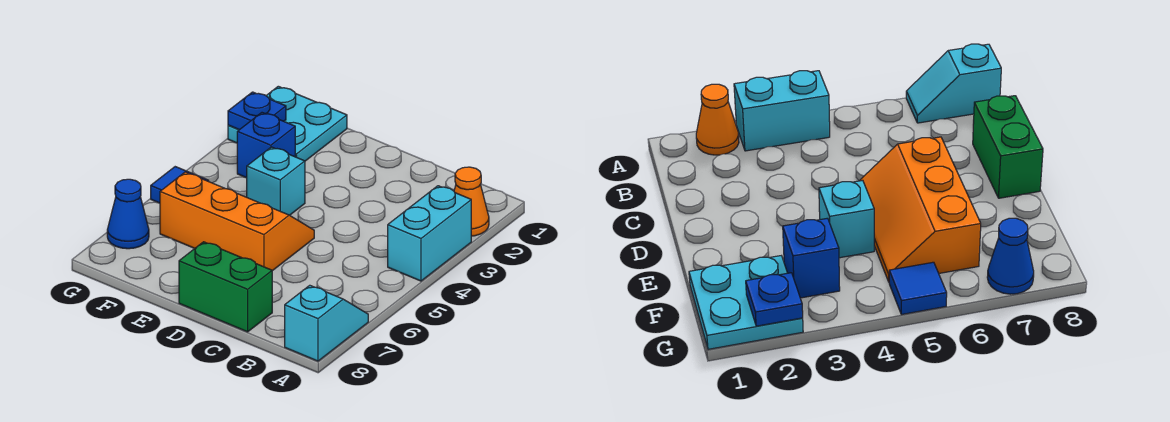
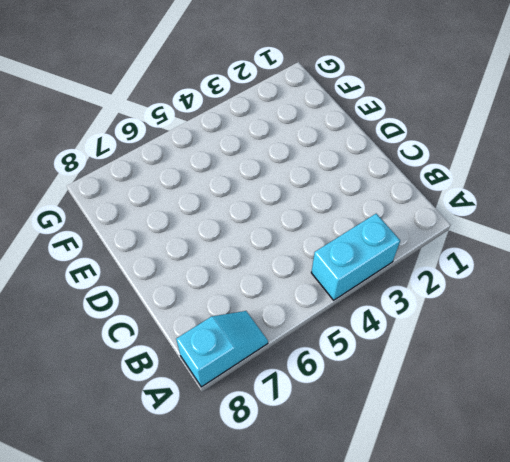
none -> orange cone A2 level 1
none -> green brick C8:D8 level 1

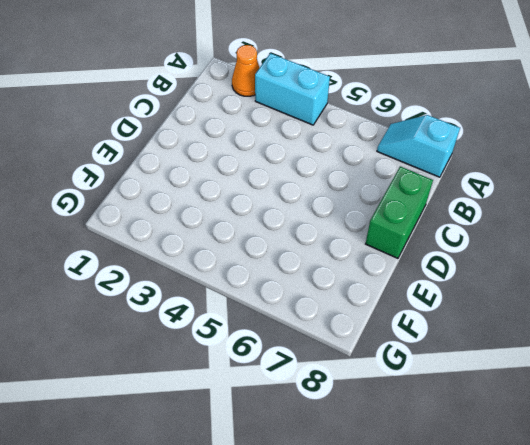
none -> orange slope D5:F6 level 1 top 6
none -> cyan brick E4 level 1

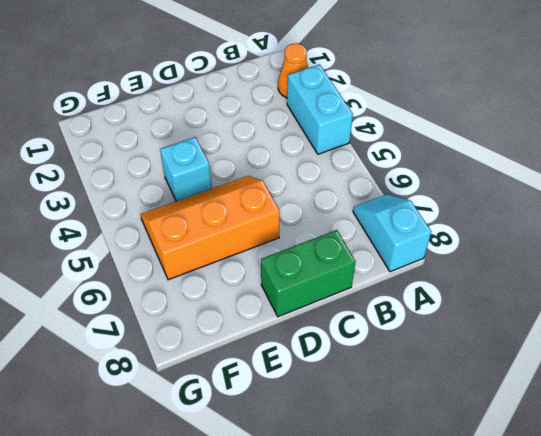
none -> cyan plate F1:G2 level 1
none -> blue brick F3 level 1

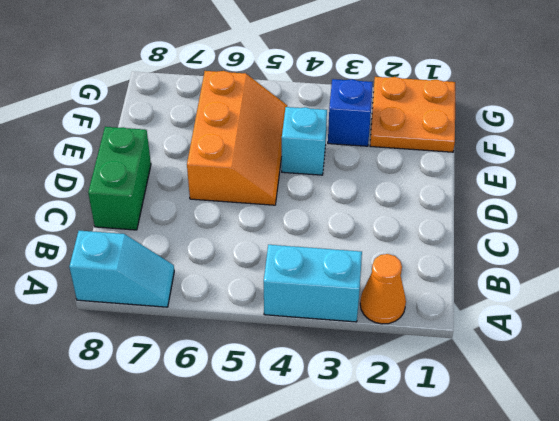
orange plate F1:G2 level 1 -> cyan plate F1:G2 level 1
none -> blue tile G5 level 1
none -> blue cone G7 level 1

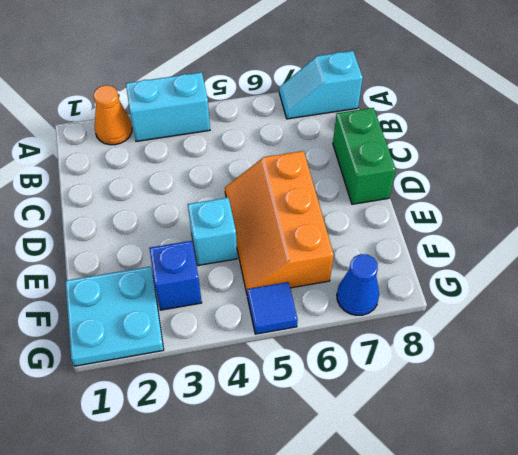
none -> blue plate G2 level 2

